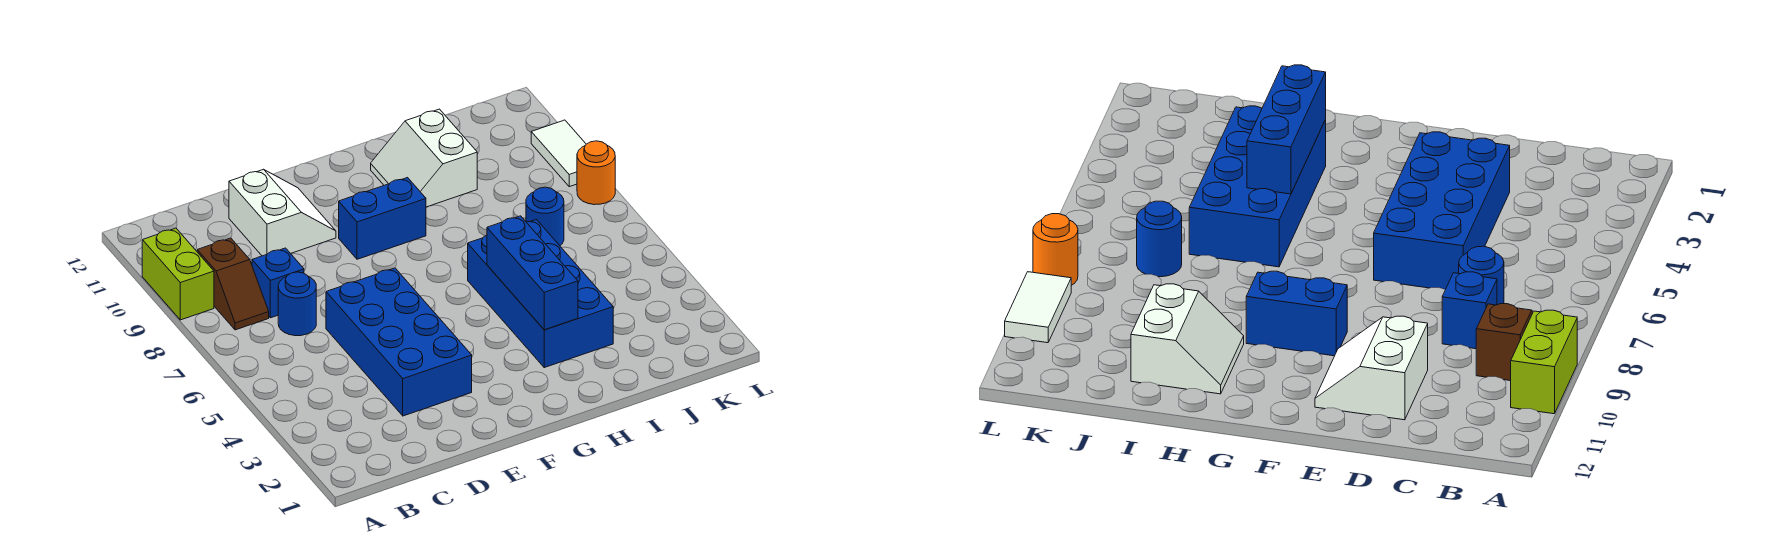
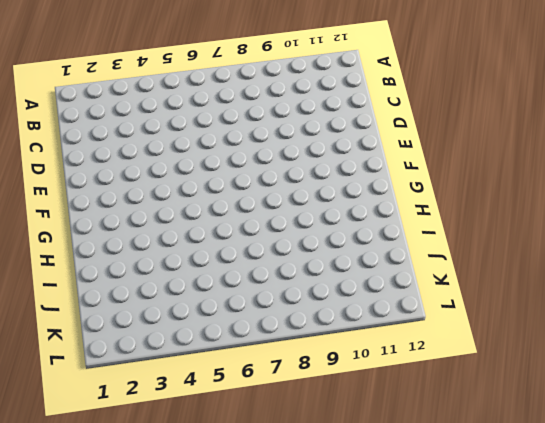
none -> lime brick A9:A10 level 1
none -> brown slope B8:B9 level 1 top 9
none -> blue round brick C7 level 1

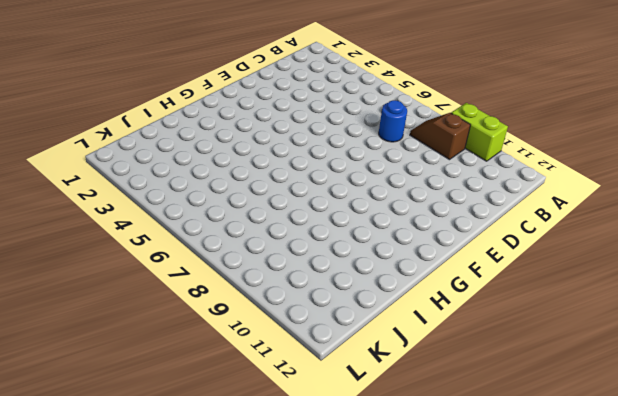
none -> blue brick C8 level 1
none -> blue brick D3:E6 level 1
none -> white slope D10:E11 level 1 top D

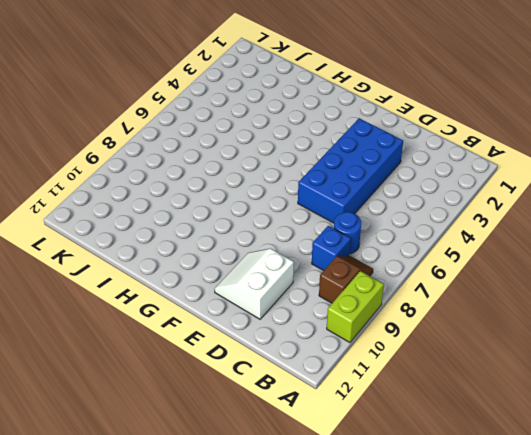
none -> blue brick F9:G9 level 1
none -> blue brick H3:I6 level 1
none -> white slope H10:I11 level 1 top I

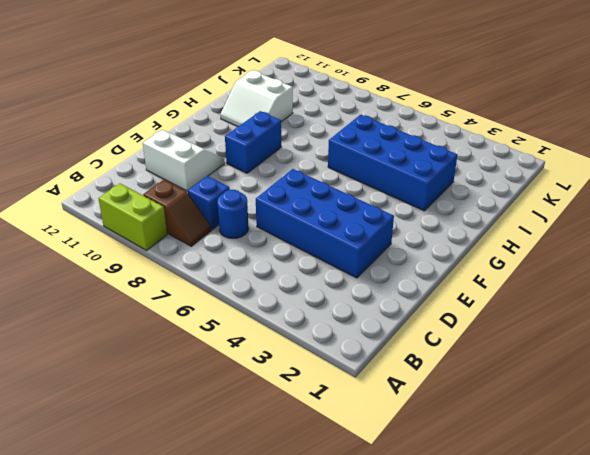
none -> blue round brick J7 level 1
none -> orange round brick L8 level 1
none -> white tile L9:L10 level 1

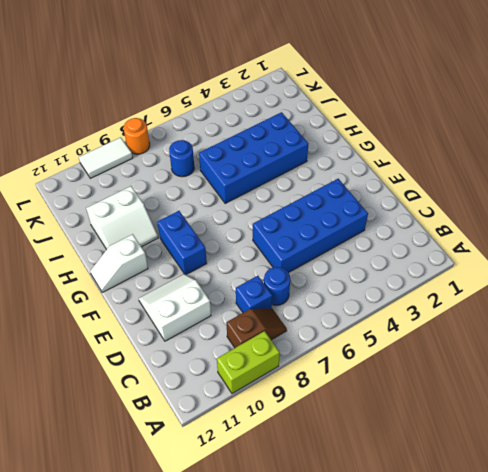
white slope G11:G12 level 1 top 11 -> none
none -> blue brick H3:H5 level 2

